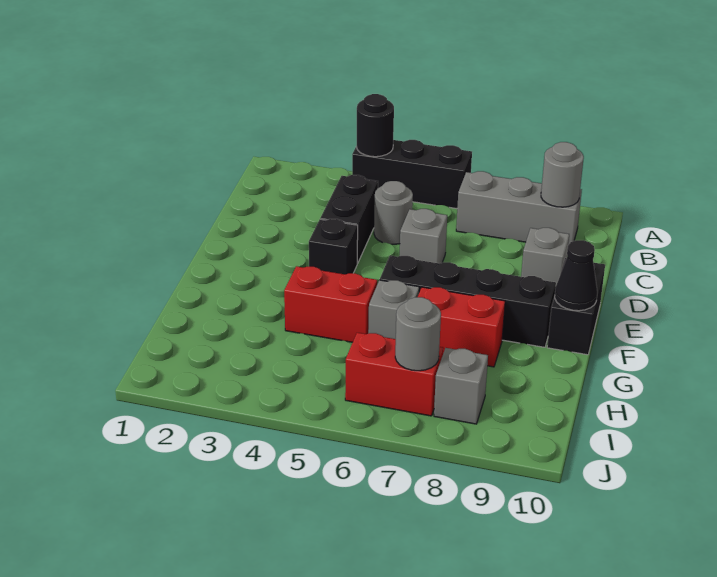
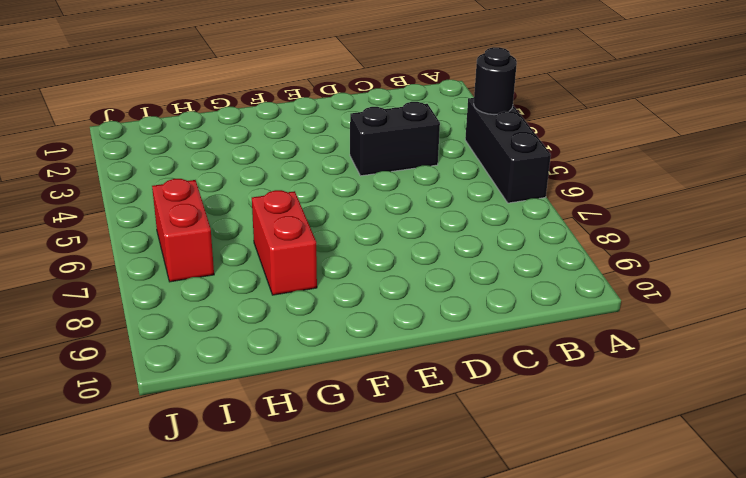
none -> grey brick B7:B9 level 1
none -> grey round brick C5 level 1
none -> grey brick D6 level 1

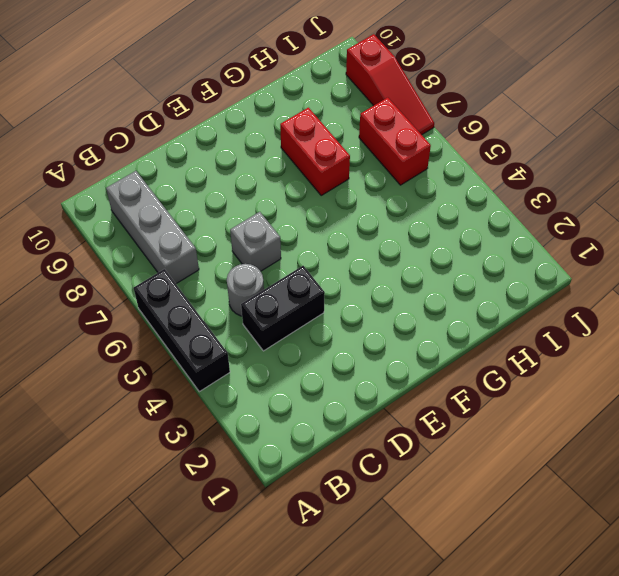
red slope J7:J9 level 1 top 9 -> none
none -> grey brick D9 level 1
none -> black brick E4 level 1
none -> black brick E10:F10 level 1

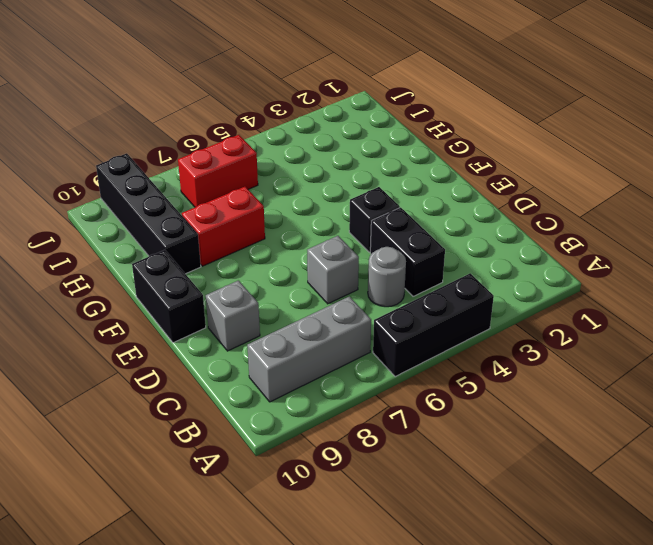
black brick G9:J9 level 1 -> black brick F6:F9 level 1
none -> red brick G4:G5 level 1
none -> grey brick G6 level 1
none -> grey brick I8 level 1

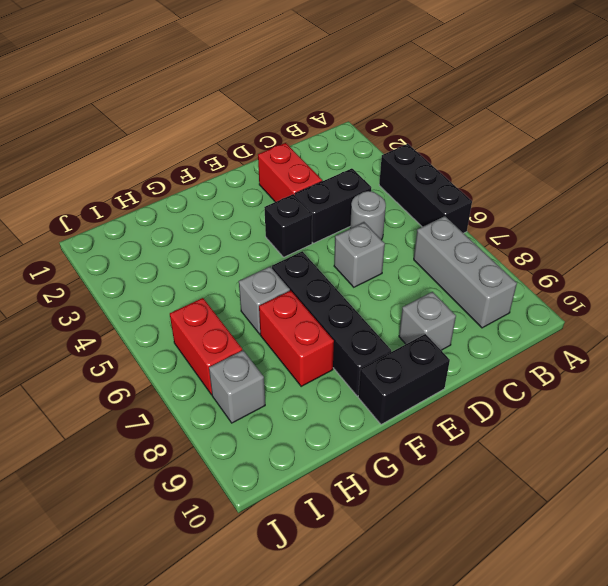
red brick D2:D3 level 1 -> red brick G4:G5 level 1
none -> black round brick A4 level 2
none -> grey round brick B9 level 2
none -> black cone F10 level 2

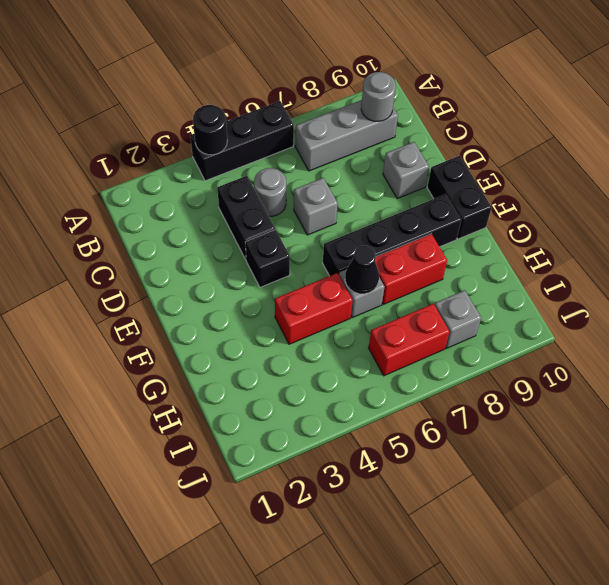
black cone G6 level 2 -> black cone F10 level 2
none -> grey round brick I7 level 2

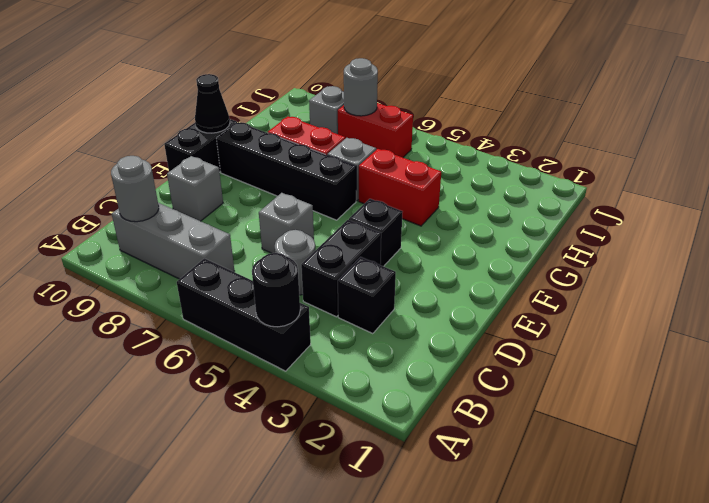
black brick C3 level 1 -> none

